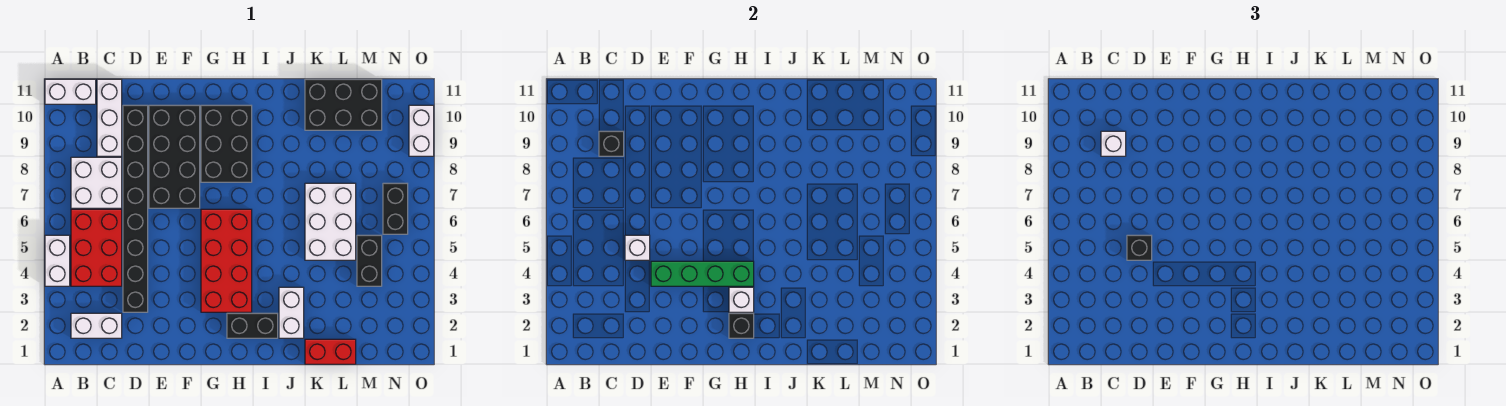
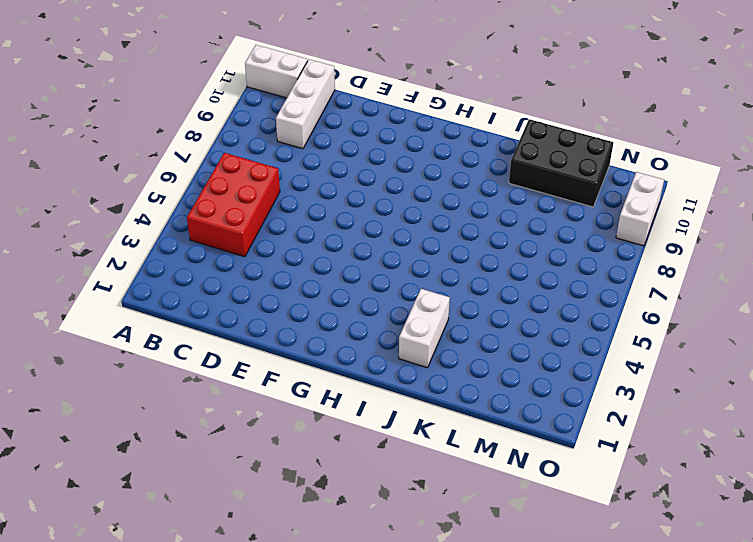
none -> white brick A4:A5 level 1
none -> white brick B2:C2 level 1
none -> white brick B7:C8 level 1

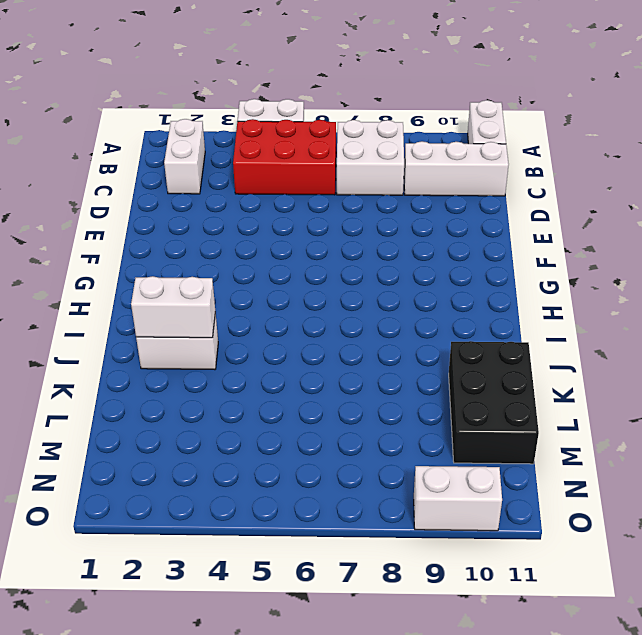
white brick J2:J3 level 2 -> none
none -> black brick D3:D10 level 1
none -> black brick E7:F10 level 1
none -> red brick G3:H6 level 1

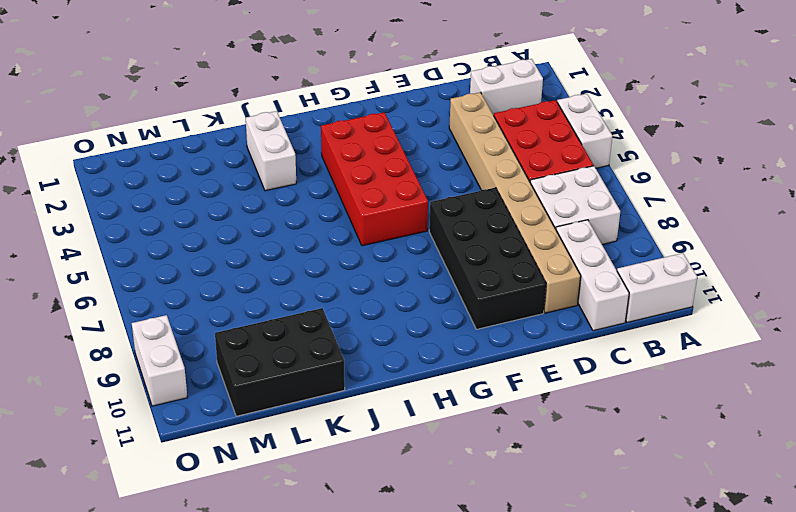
tan brick D3:D10 level 1 -> black brick D3:D10 level 1
none -> black brick G8:H10 level 1
none -> black brick H2:I2 level 1
none -> red brick K1:L1 level 1

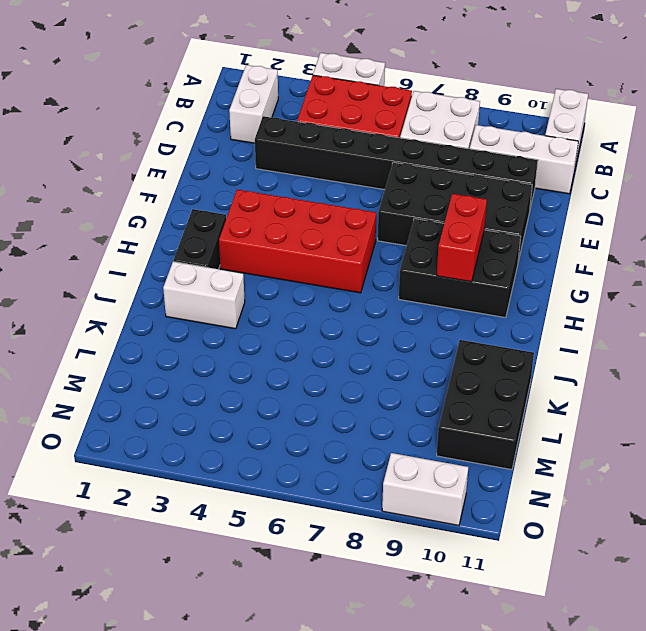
red brick G9:H9 level 2 -> red brick K1:L1 level 1
none -> white brick K5:L7 level 1
none -> black brick M4:M5 level 1
none -> black brick N6:N7 level 1

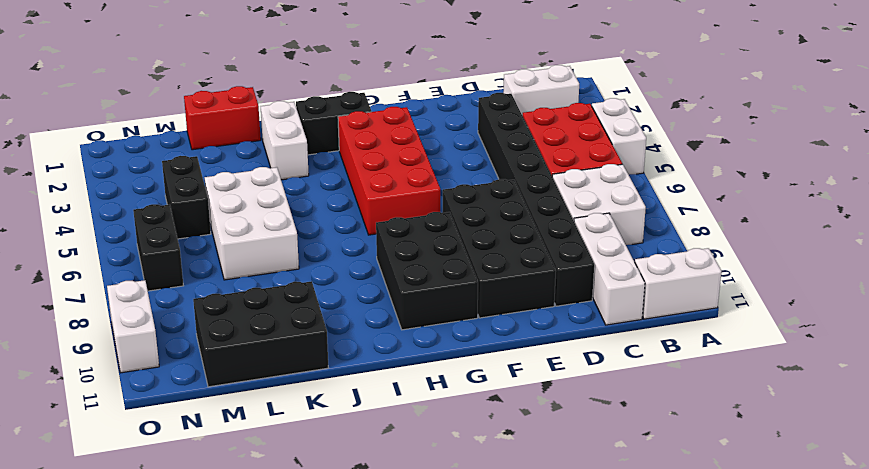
none -> black brick C9 level 2
none -> white brick D5 level 2
none -> green brick E4:H4 level 2

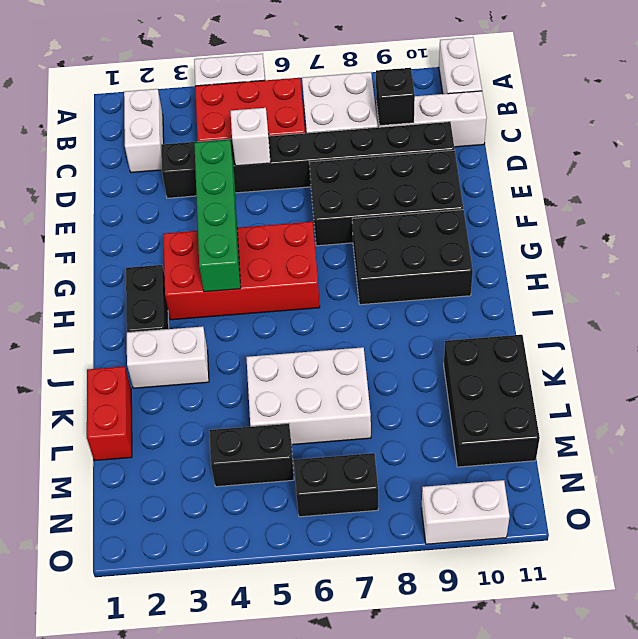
none -> black brick H2 level 2
none -> white brick H3 level 2
none -> white brick C9 level 3

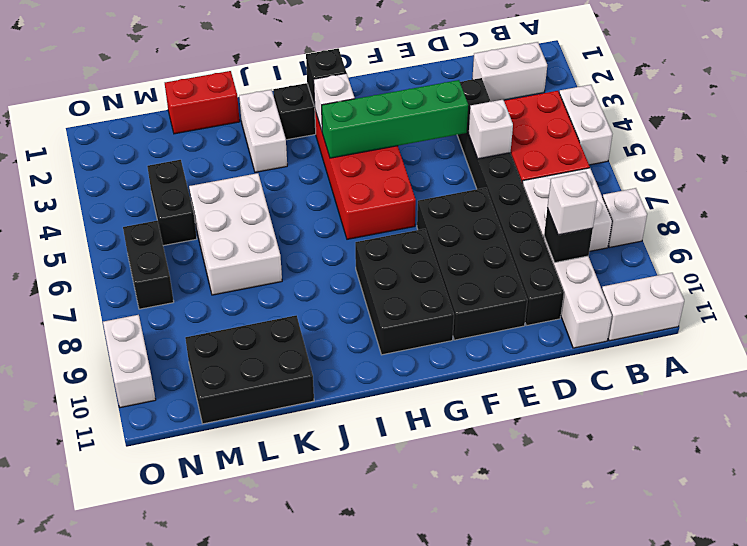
white brick A8 level 1 -> none
none -> black brick D5 level 3

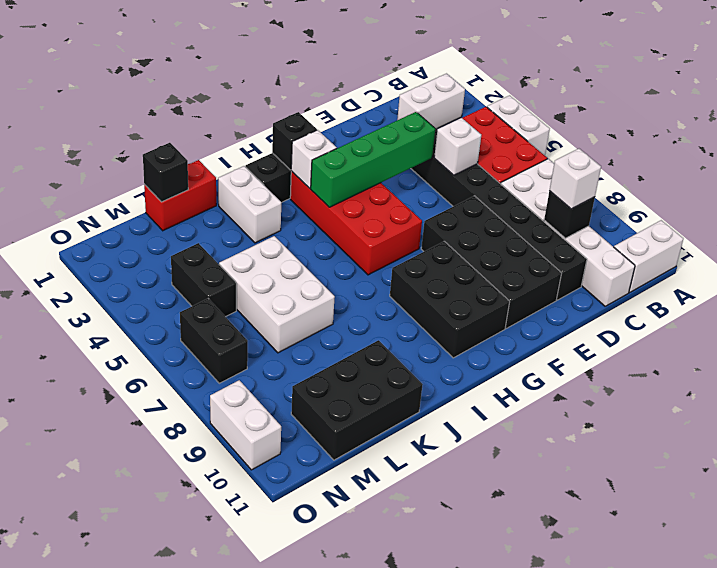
black brick L1 level 2 -> black brick D5 level 3

